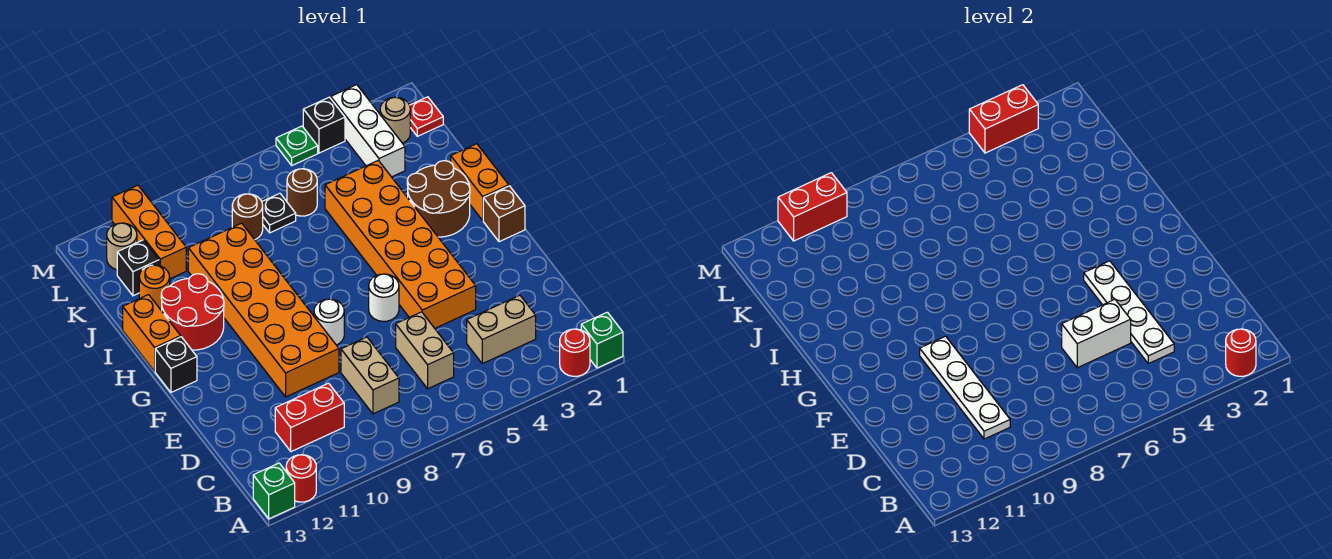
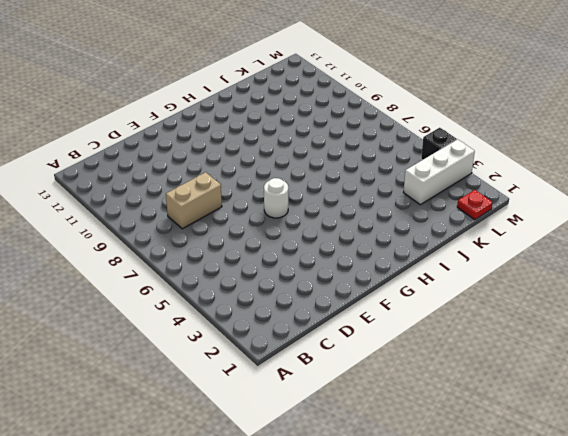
none -> green brick A1 level 1
none -> red round brick A2 level 1
none -> red round brick A12 level 1
none -> green brick A13 level 1

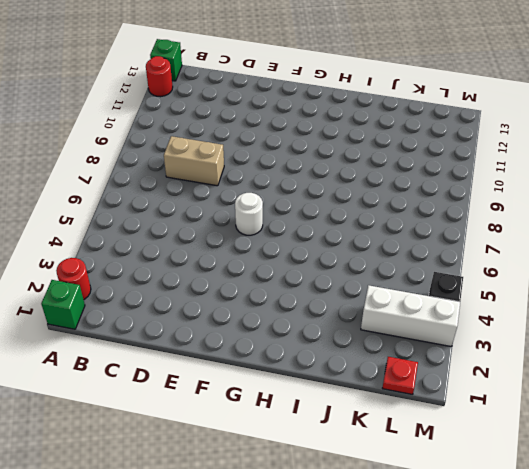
none -> tan brick C3:C4 level 1
none -> tan brick C6:D6 level 1
none -> red brick C10:C11 level 1
none -> orange brick E4:J5 level 1

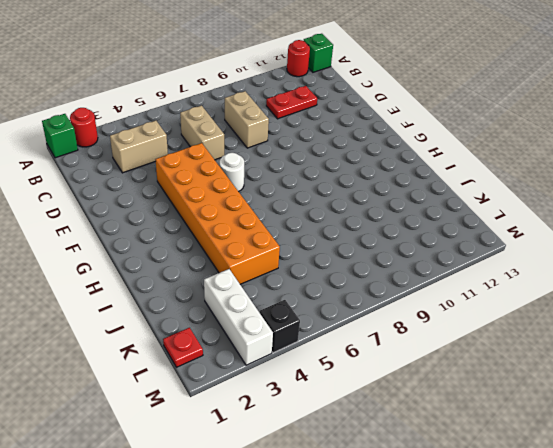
red plate C10:C11 level 1 -> red brick C10:C11 level 1
none -> orange brick E9:J10 level 1
none -> white round brick F8 level 1
none -> brown brick G1 level 1
none -> black brick G13 level 1

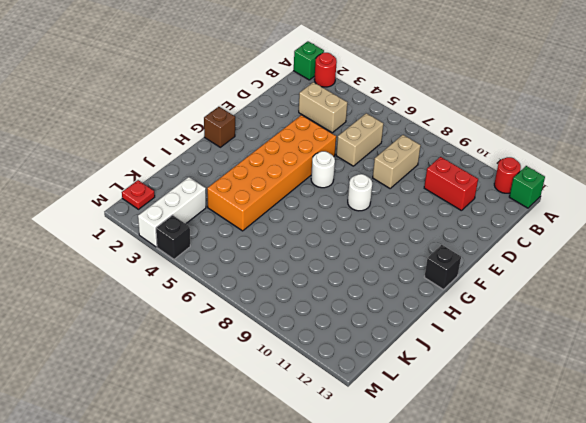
none -> orange brick E9:J10 level 1
none -> orange brick H1:I1 level 1
none -> brown round brick H2:I3 level 1
none -> red round brick H11:I12 level 1

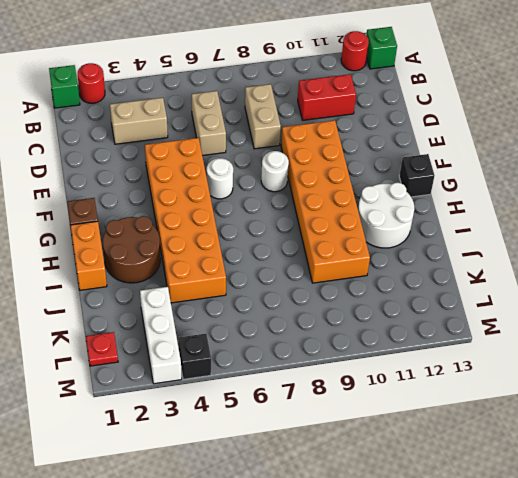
white round brick H11:I12 level 1 -> red round brick H11:I12 level 1
none -> orange brick H13:I13 level 1
none -> orange round brick J12 level 1
none -> brown round brick K6 level 1
none -> black plate K7 level 1

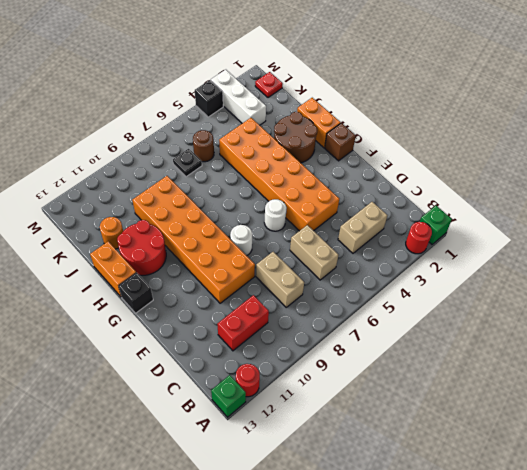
none -> brown round brick K8 level 1
none -> orange brick K11:M11 level 1
none -> black brick K12 level 1
none -> tan round brick L2 level 1

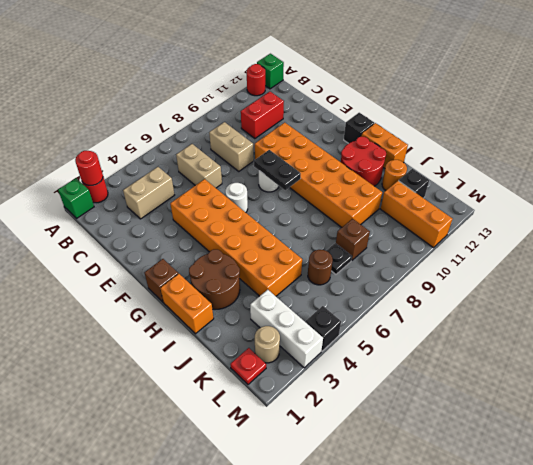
black plate F8:G8 level 2 -> none
brown brick K8 level 1 -> brown round brick K8 level 1
none -> tan round brick L12 level 1
none -> green plate M5 level 1
none -> white plate C4:F4 level 2
none -> white plate C10:F10 level 2

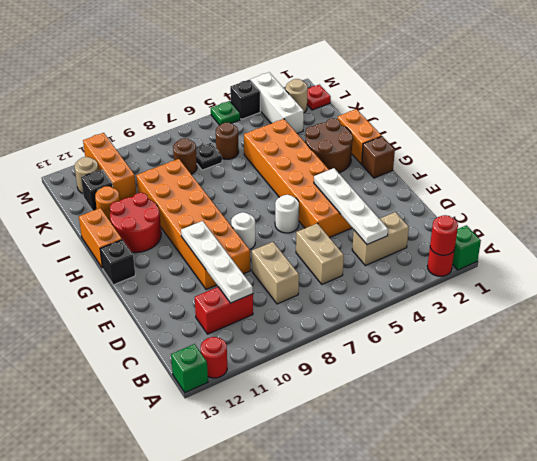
none -> white brick D5:D6 level 2
none -> red brick M3:M4 level 2
none -> red brick M10:M11 level 2

